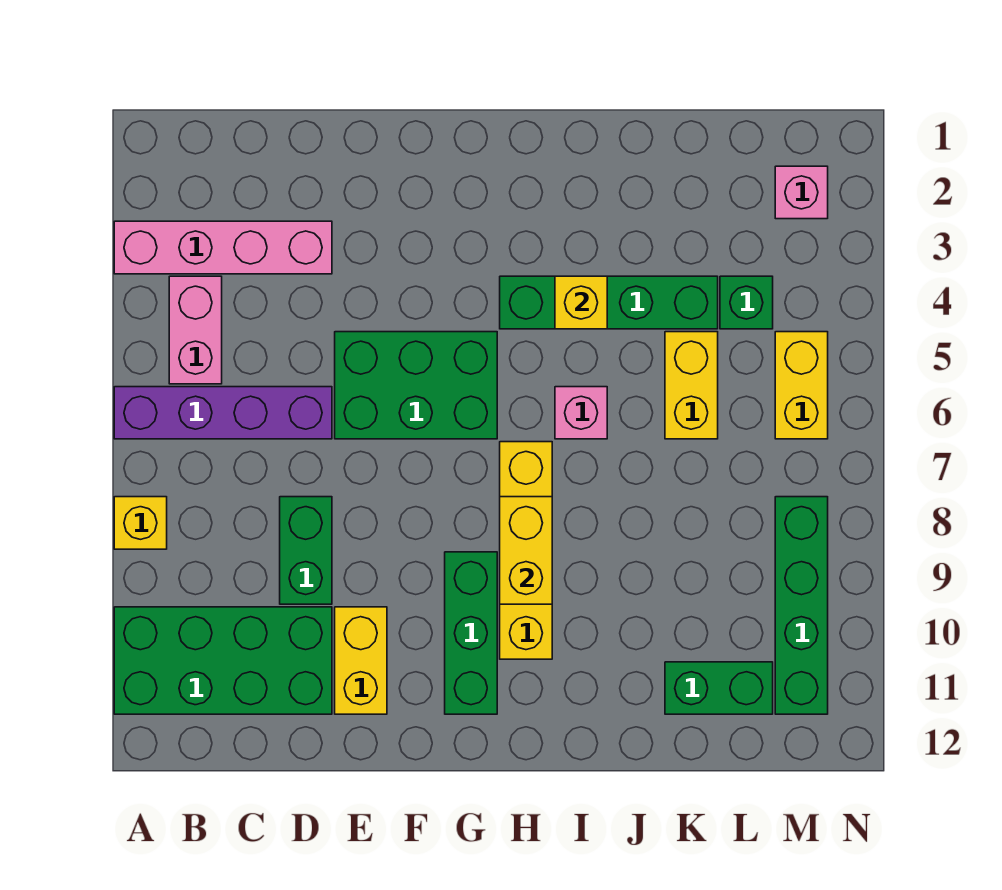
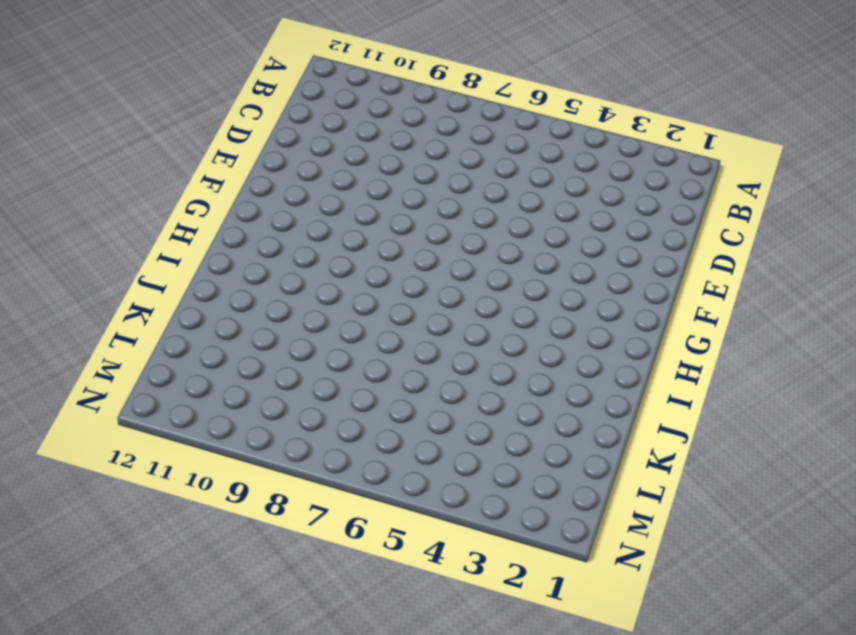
none -> pink brick A3:D3 level 1
none -> purple brick A6:D6 level 1
none -> yellow brick A8 level 1

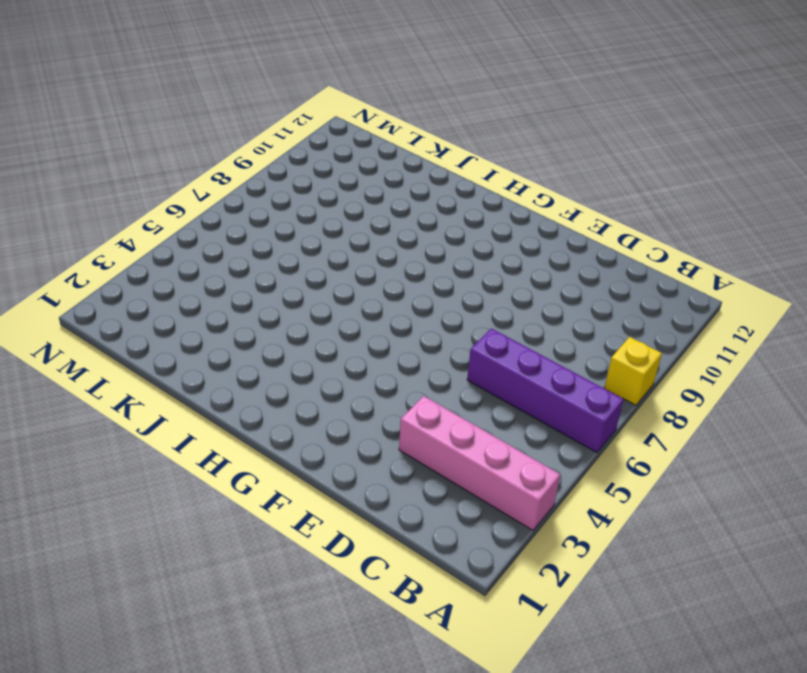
none -> green brick A10:D11 level 1
none -> pink brick B4:B5 level 1
none -> green brick D8:D9 level 1

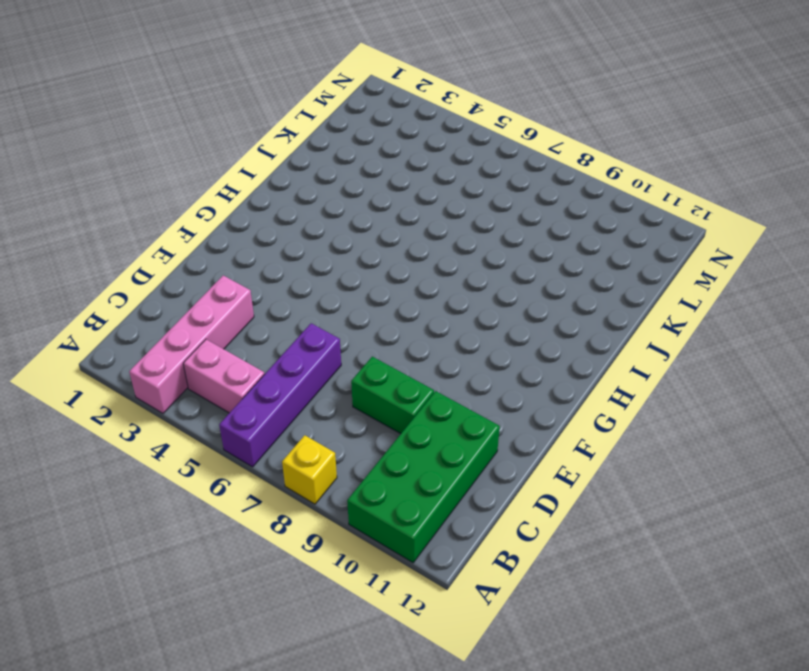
none -> green brick E5:G6 level 1
none -> yellow brick E10:E11 level 1
none -> green brick G9:G11 level 1

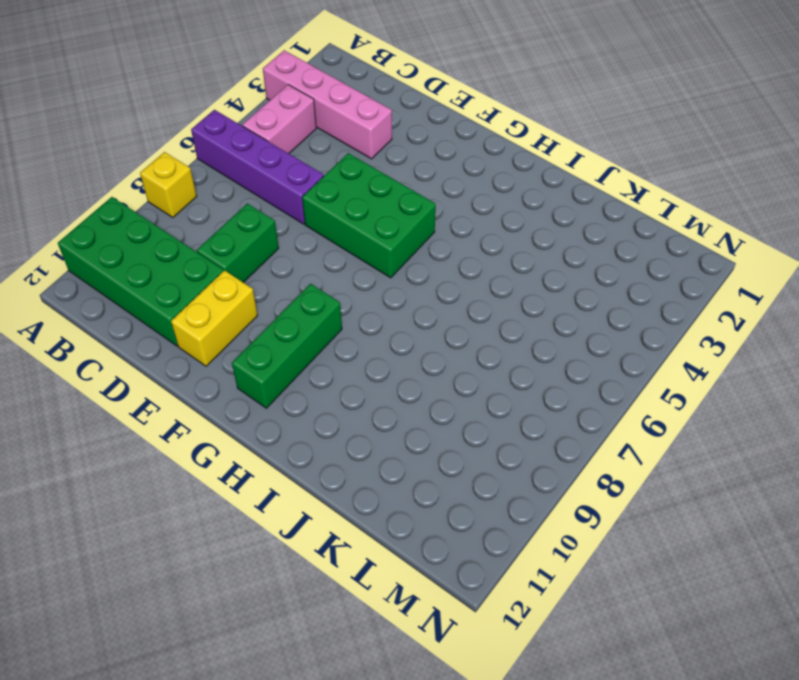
none -> green brick H4:K4 level 1
none -> yellow brick H7:H10 level 1
none -> pink brick I6 level 1

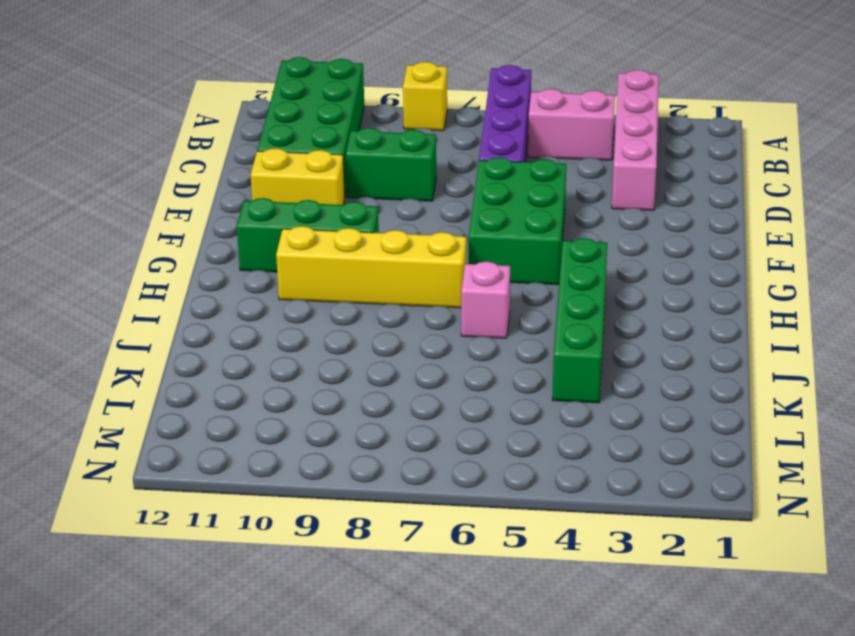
none -> yellow brick K5:K6 level 1
none -> green brick K11:L11 level 1
none -> green brick L4 level 1

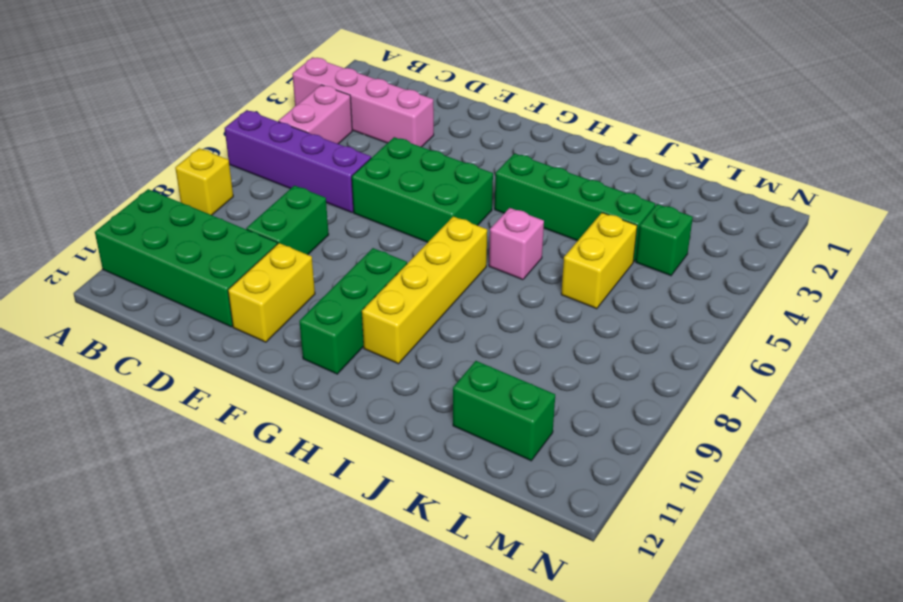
none -> pink brick M2 level 1
none -> yellow brick M5:M6 level 1
none -> green brick M8:M11 level 1

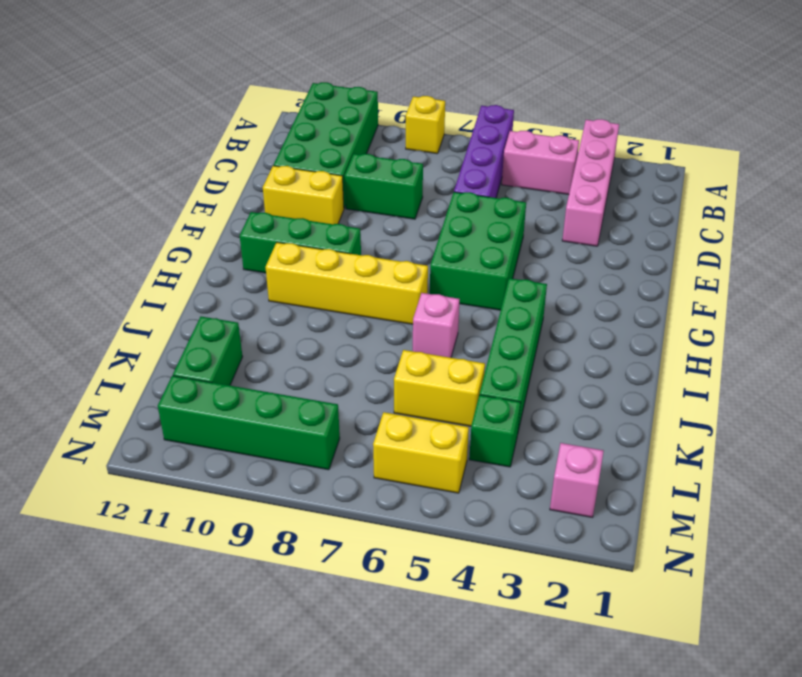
none -> yellow brick H8:H9 level 2
none -> yellow brick I4 level 2

